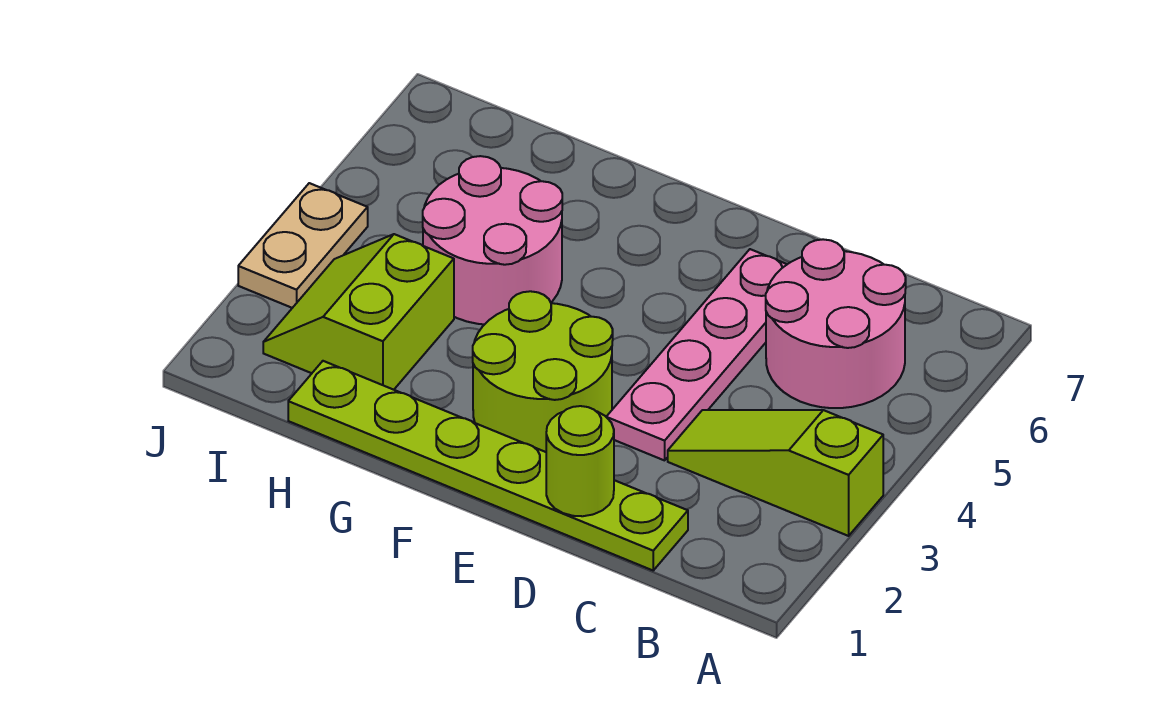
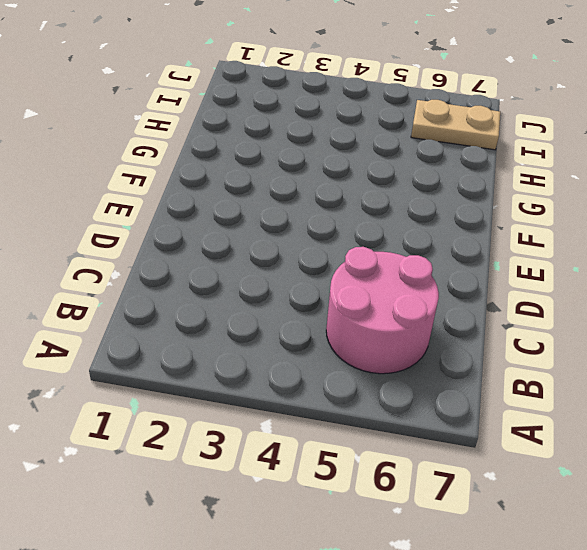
tan plate I6:I7 level 1 -> tan plate J3:J4 level 1
none -> lime slope A3:C3 level 1 top A
none -> lime plate C1:H1 level 1

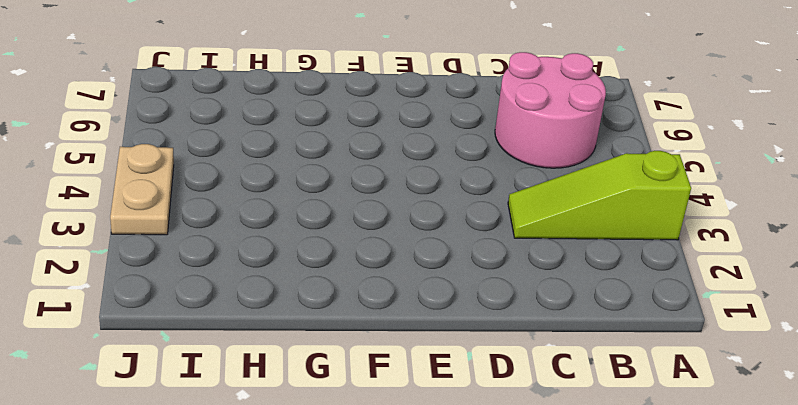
none -> lime plate C1:H1 level 1
none -> pink plate D3:D6 level 1

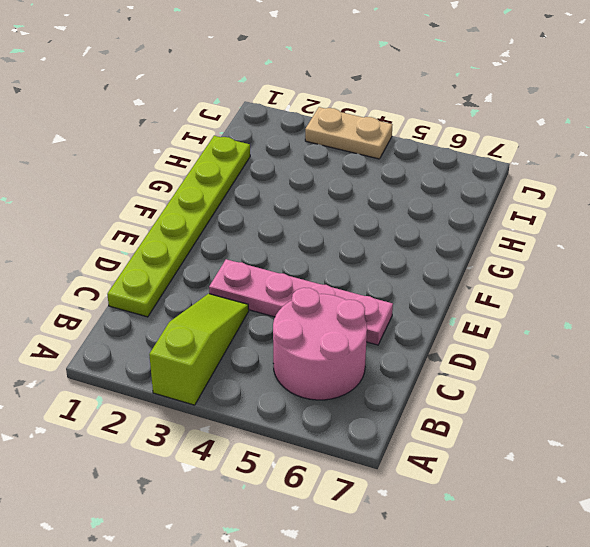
none -> lime round brick E2:F3 level 1
none -> pink round brick G4:H5 level 1

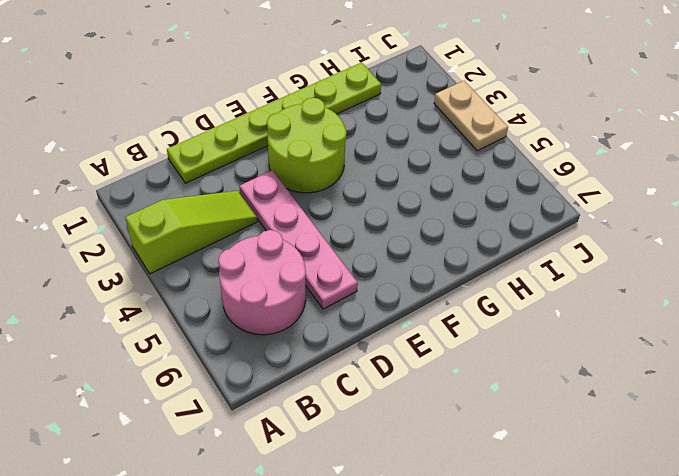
none -> pink round brick G4:H5 level 1
none -> lime slope H2:I3 level 1 top H

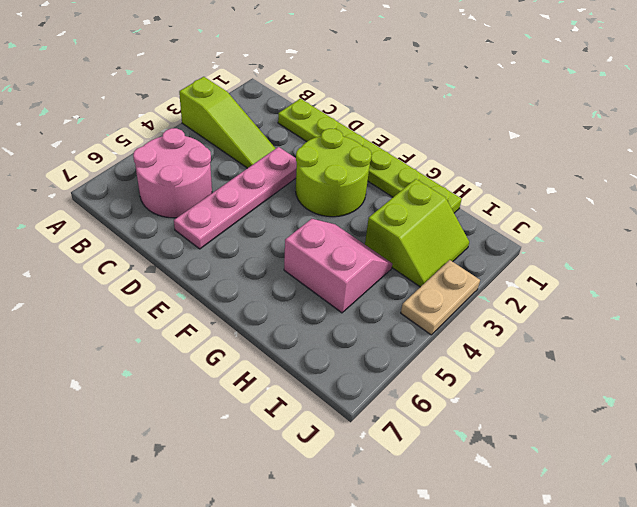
pink slope G4:H5 level 1 top 5 -> pink round brick G4:H5 level 1
none -> lime round brick D1 level 2

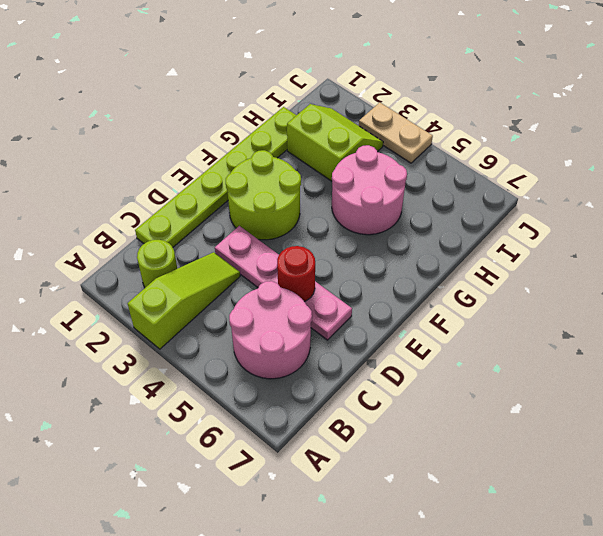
lime round brick B2 level 1 -> lime round brick D1 level 2
red round brick D5 level 2 -> none

